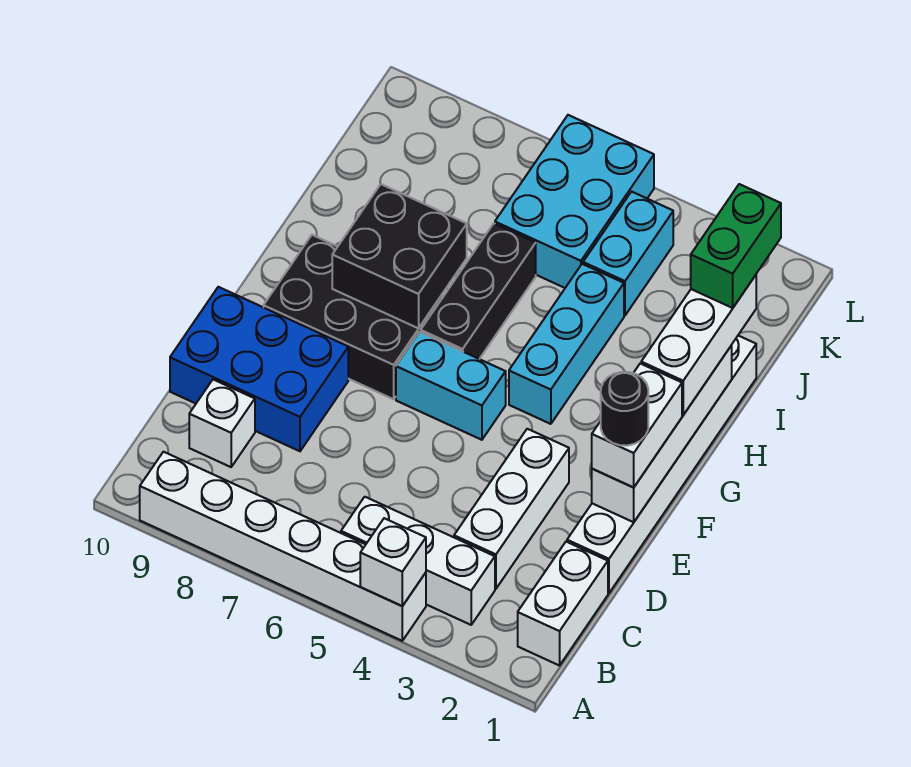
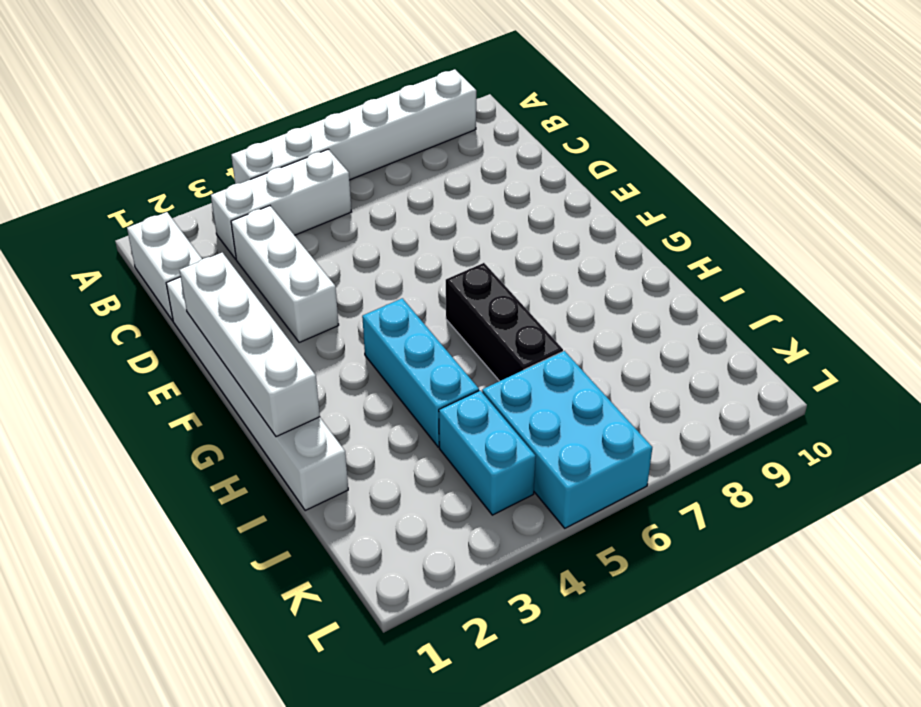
none -> white brick C9 level 1
none -> blue brick D8:E10 level 1
none -> cyan brick F5:F6 level 1

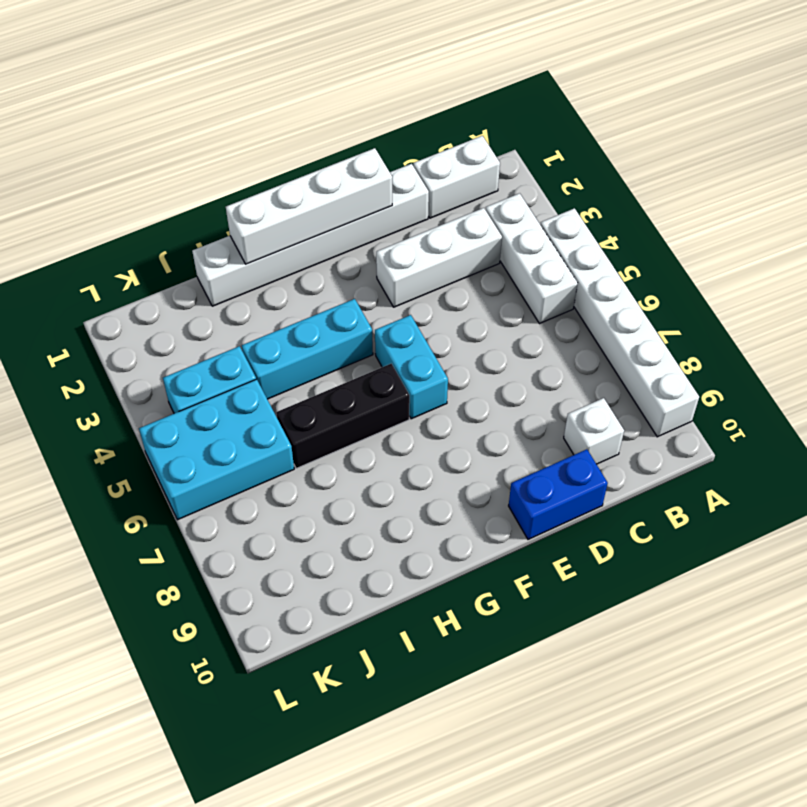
blue brick D10:E10 level 1 -> blue brick D8:E10 level 1
none -> black brick F7:G9 level 1
none -> white brick A4 level 2
none -> black brick G7:H8 level 2

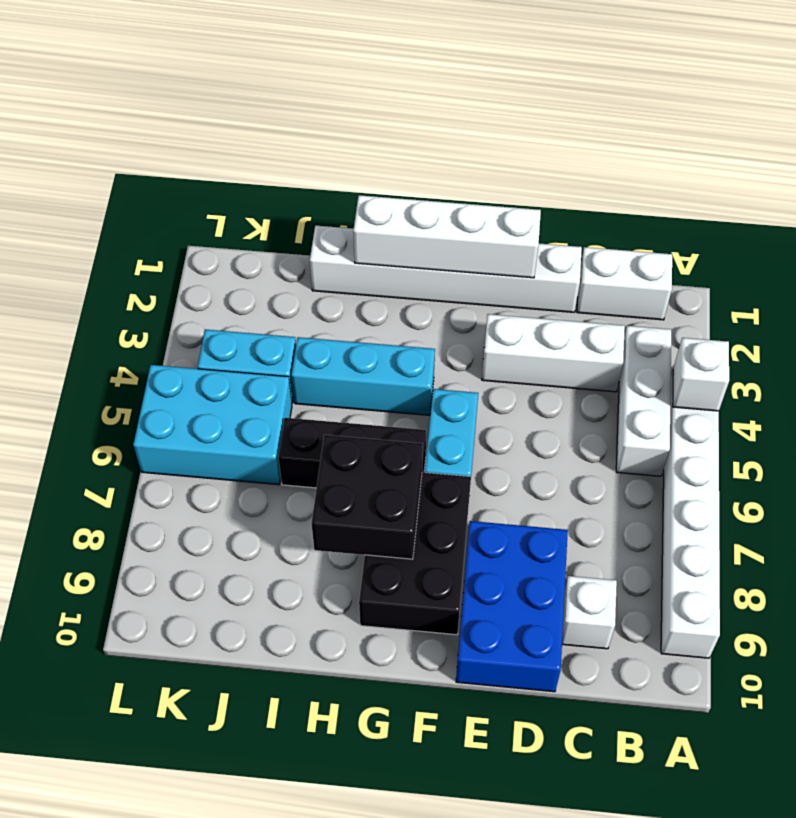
none -> white brick E1:F1 level 3
none -> white brick G1:I1 level 3
none -> black round brick E1 level 4

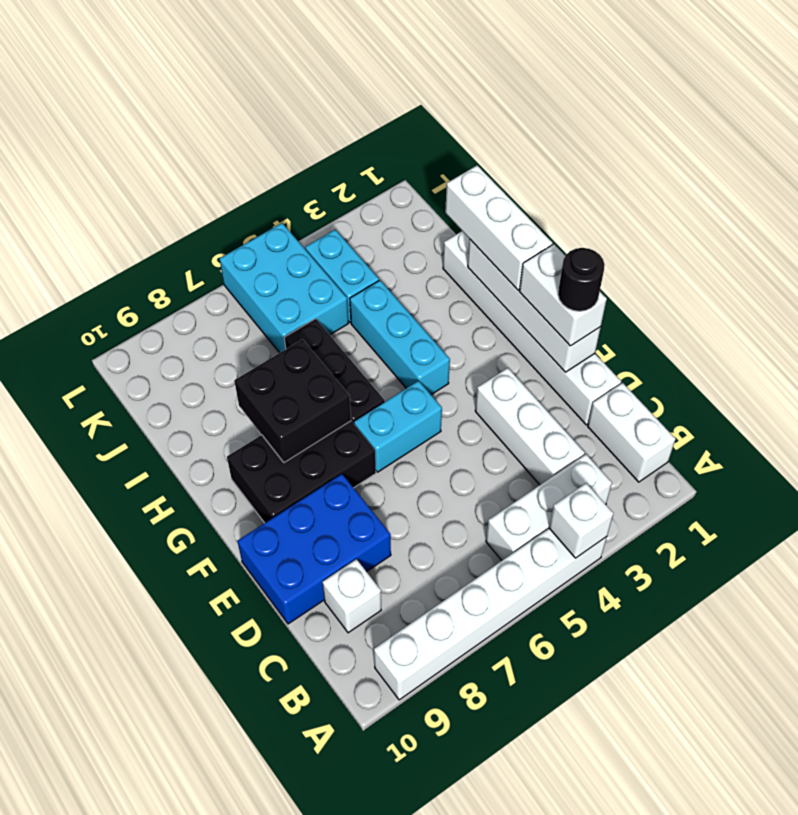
none -> green brick I1:J1 level 4

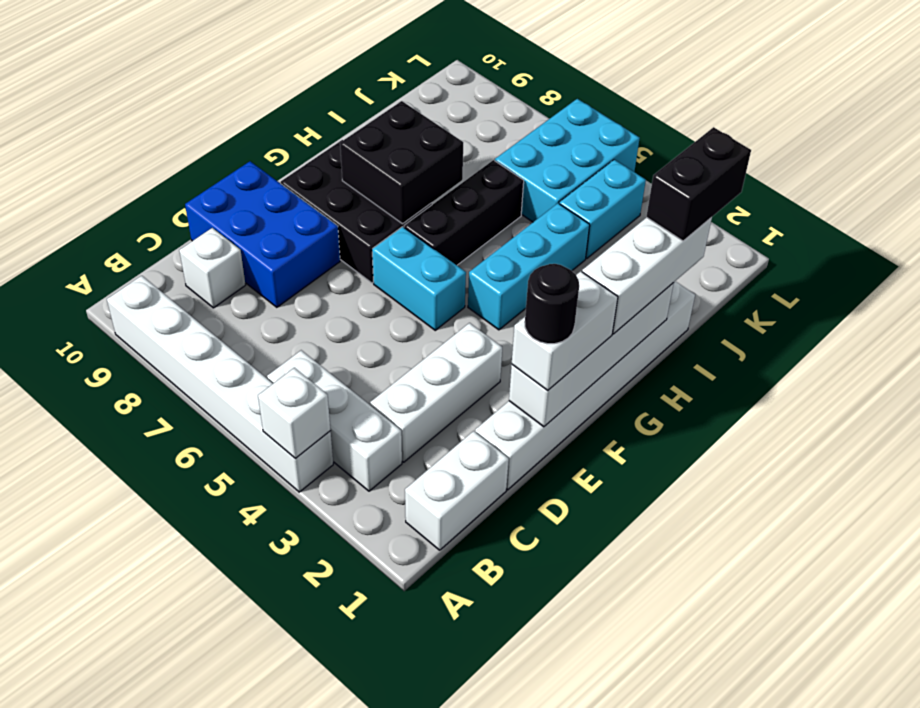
black brick I1:J1 level 4 -> green brick I1:J1 level 4

